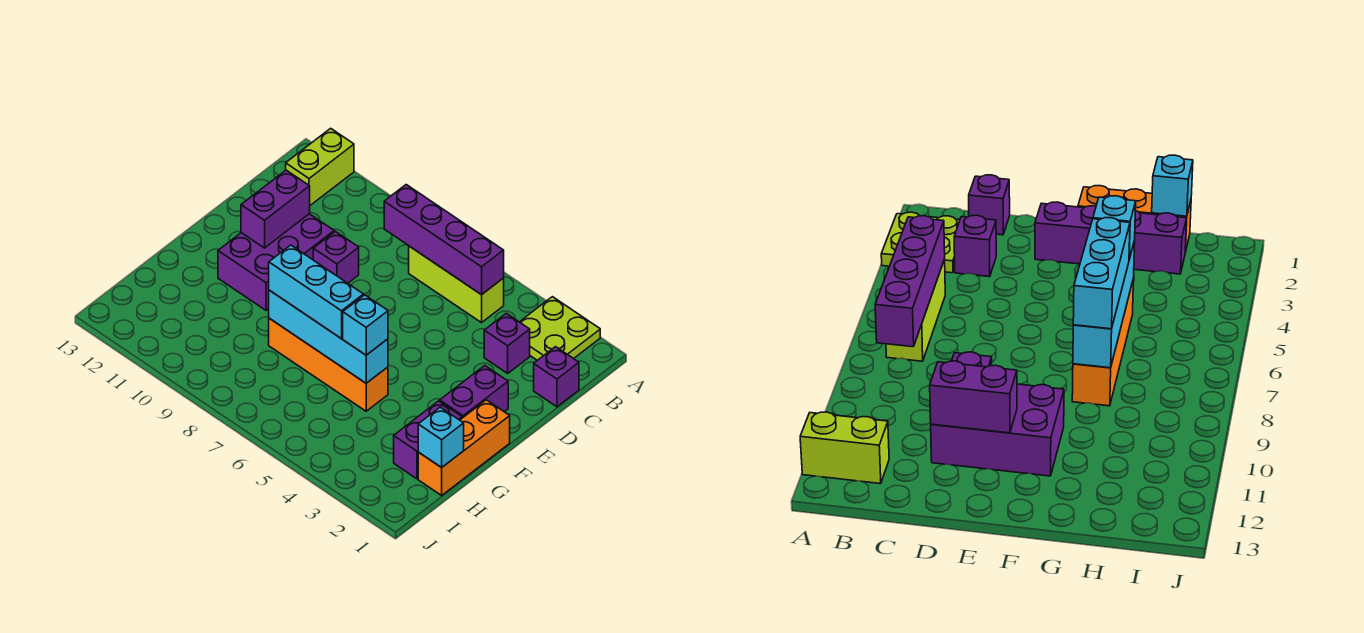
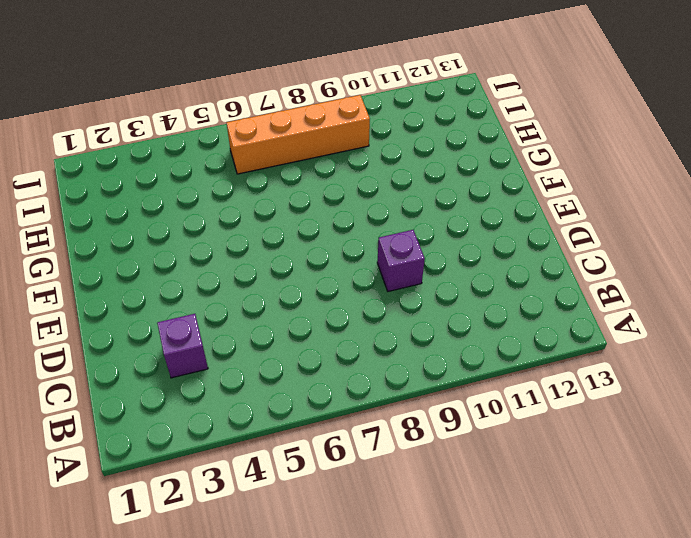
orange brick I6:I9 level 1 -> orange brick G5:G8 level 1
none -> lime plate A2:B3 level 1
none -> lime brick A12:B12 level 1
none -> lime brick B5:B7 level 1

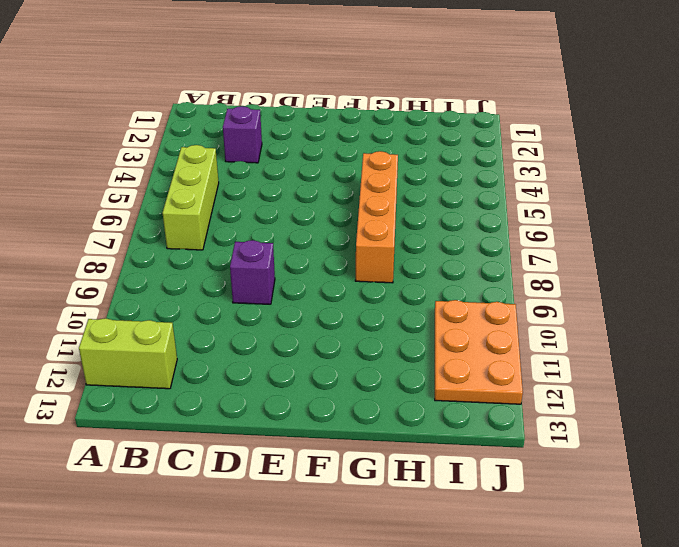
orange plate I10:J12 level 1 -> none
none -> lime plate A2:B3 level 1
none -> purple brick C1 level 1
none -> purple brick D10:F11 level 1

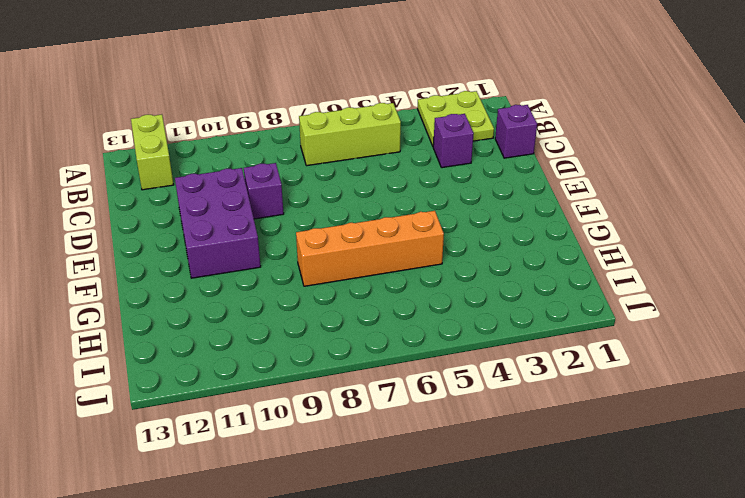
none -> purple brick E2:F2 level 1
none -> orange brick F1:H1 level 1
none -> purple brick G2:H2 level 1

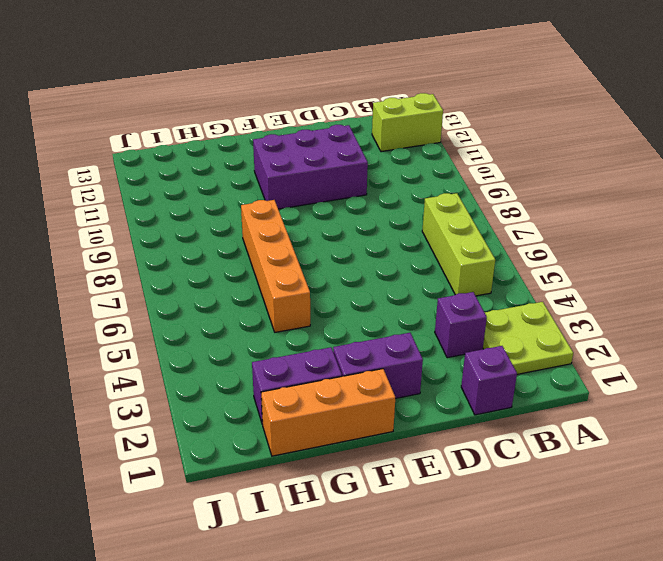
none -> purple brick D9 level 1
none -> purple brick B5:B8 level 2
none -> purple brick D11:E11 level 2

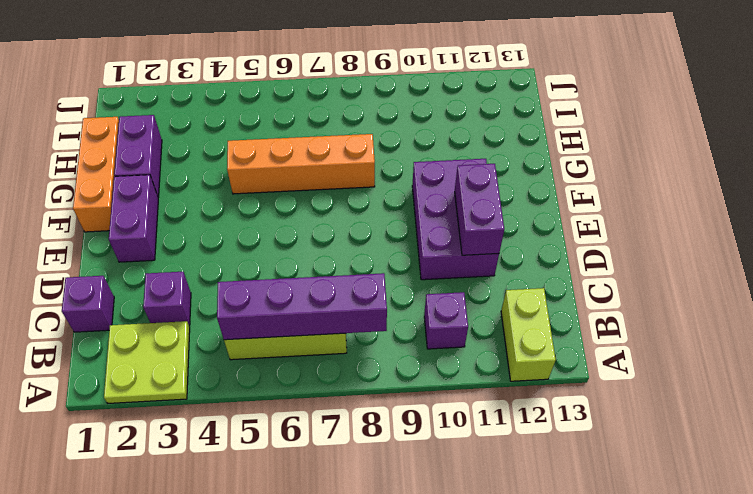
purple brick B10 level 1 -> purple brick D9 level 1
none -> cyan brick G5:G8 level 2
none -> cyan brick H1 level 2
none -> cyan brick G5 level 3

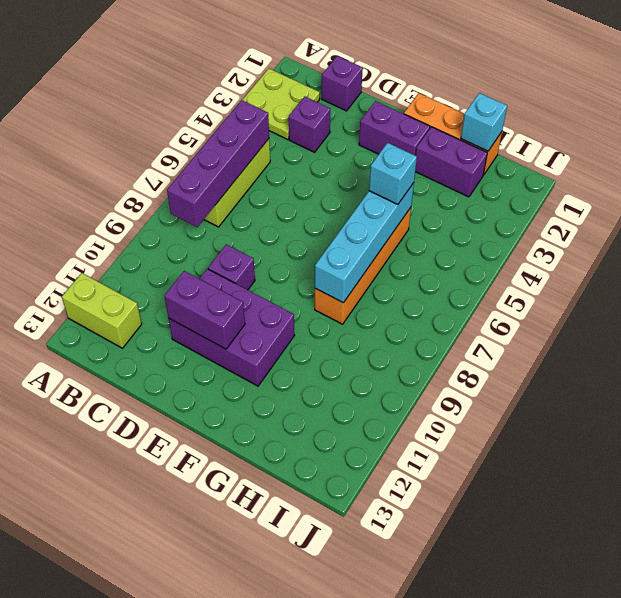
none -> cyan brick G6:G8 level 3

